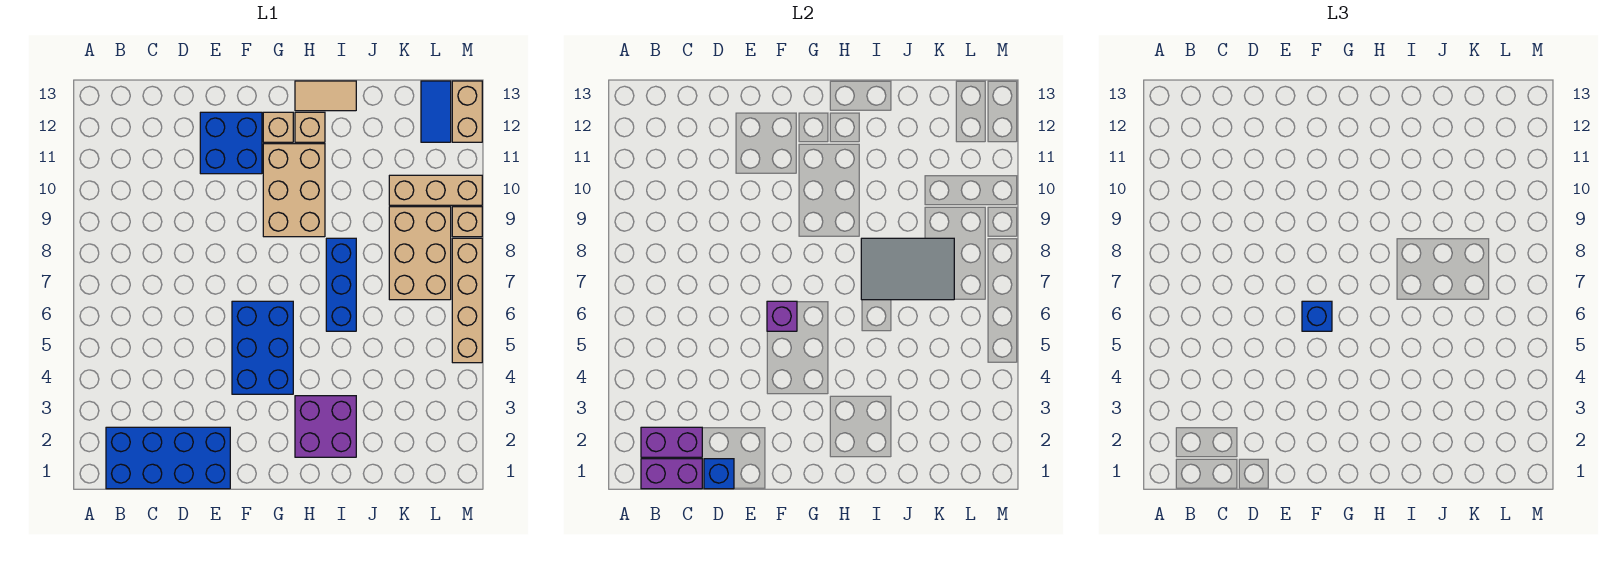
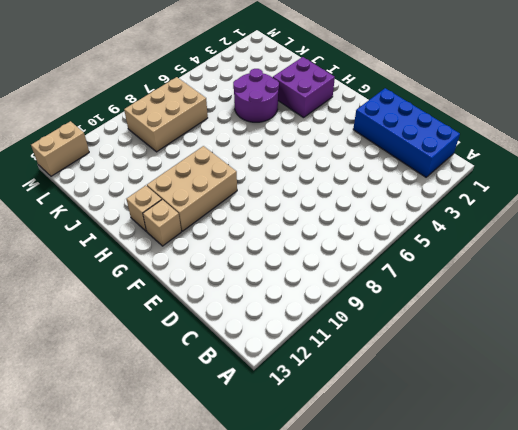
purple round brick I4:J5 level 1 -> none
none -> blue brick E11:F12 level 1
none -> blue brick F4:G6 level 1
none -> tan tile H13:I13 level 1

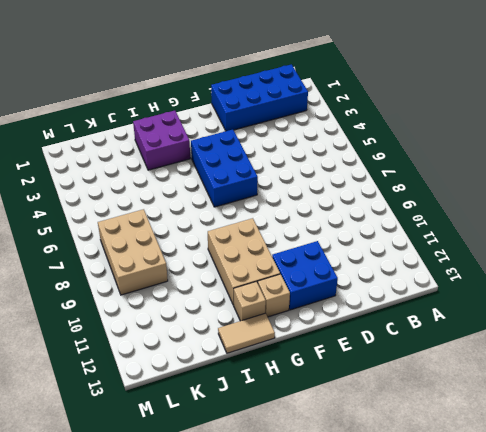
none -> blue brick I6:I8 level 1
none -> tan brick K10:M10 level 1
none -> blue tile L12:L13 level 1

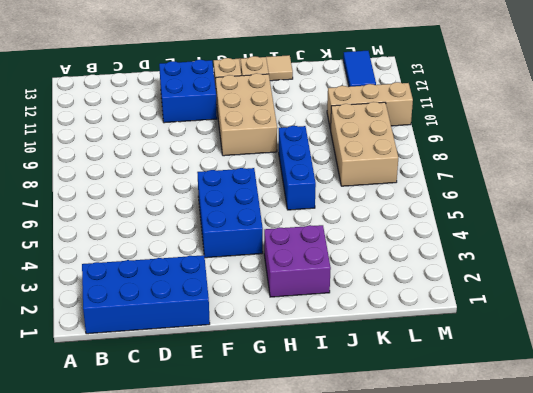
none -> tan brick M5:M8 level 1
none -> tan brick M9 level 1
none -> tan brick M12:M13 level 1

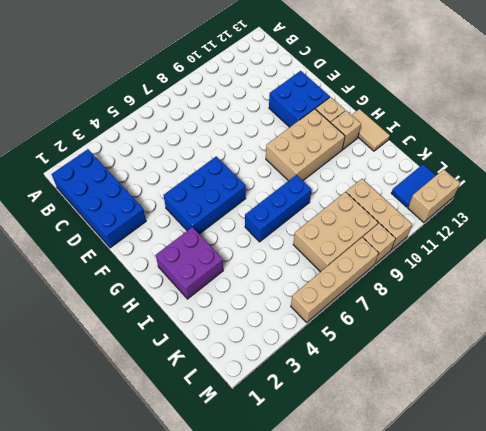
none -> purple brick B1:C1 level 2
none -> purple brick B2:C2 level 2
none -> blue brick D1 level 2

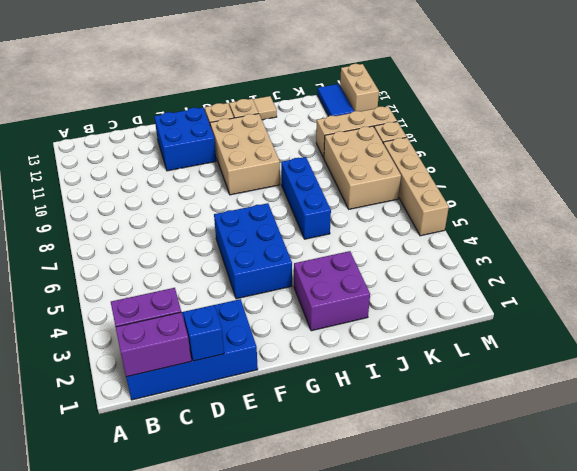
none -> purple brick F6 level 2
none -> grey tile I7:K8 level 2
none -> blue brick F6 level 3

